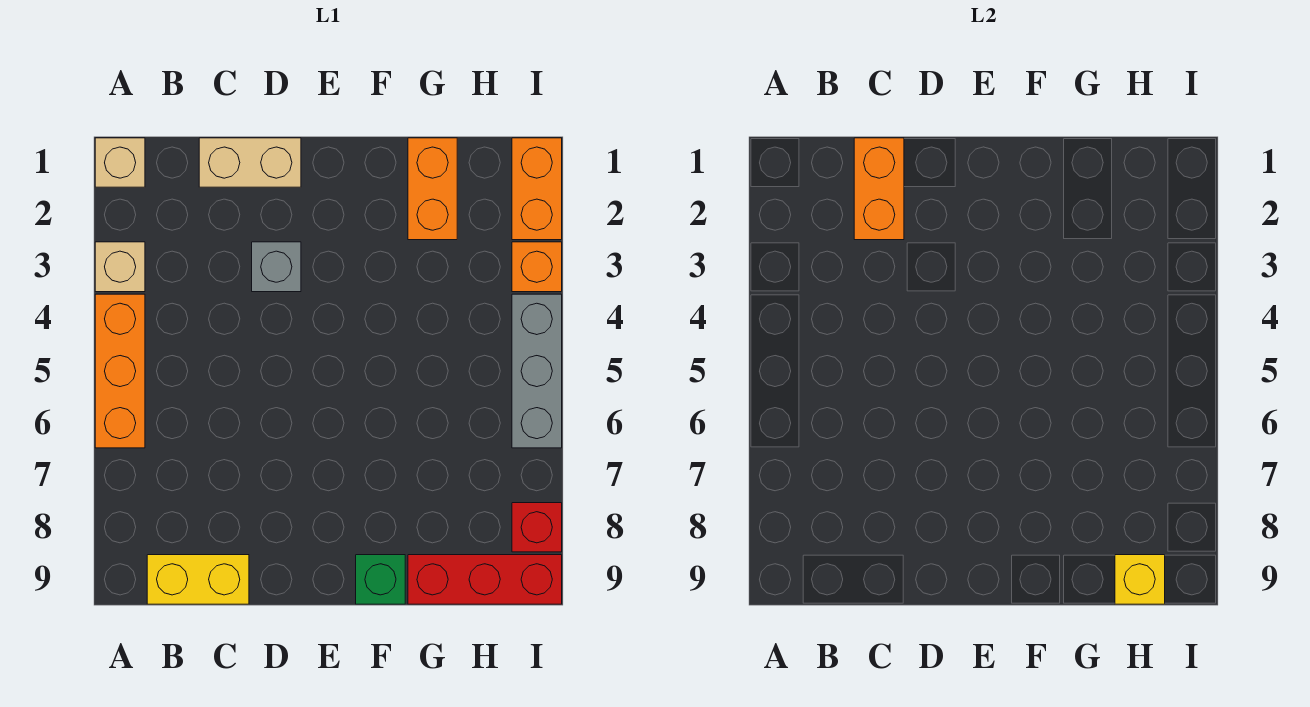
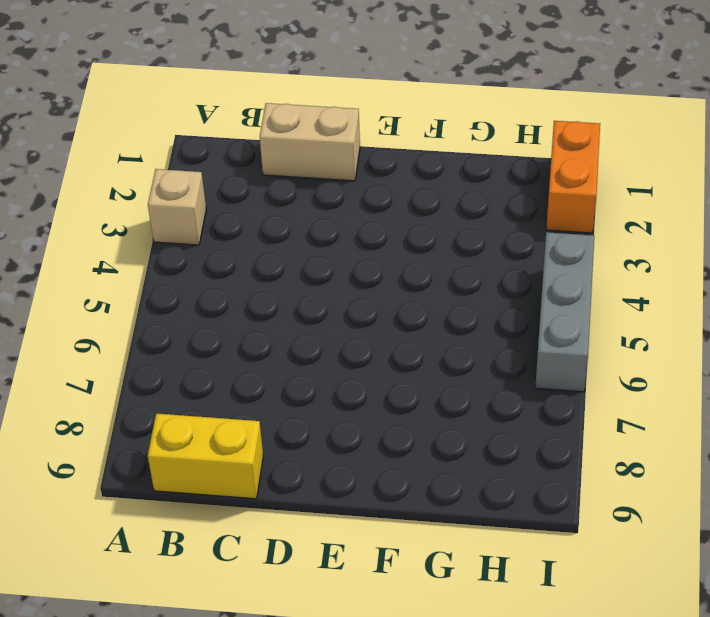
none -> tan brick A1 level 1
none -> orange brick A4:A6 level 1
none -> grey brick D3 level 1

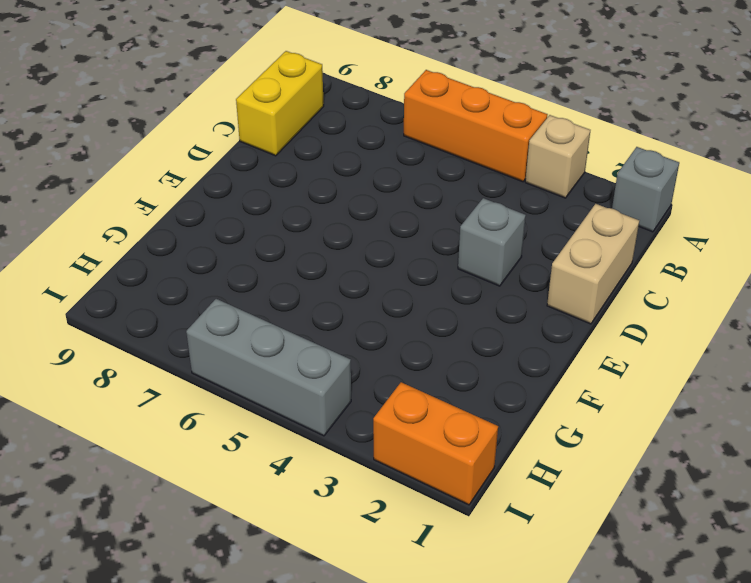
grey brick A1 level 1 -> tan brick A1 level 1
none -> green brick F9 level 1
none -> orange brick G1:G2 level 1
none -> red brick G9:I9 level 1

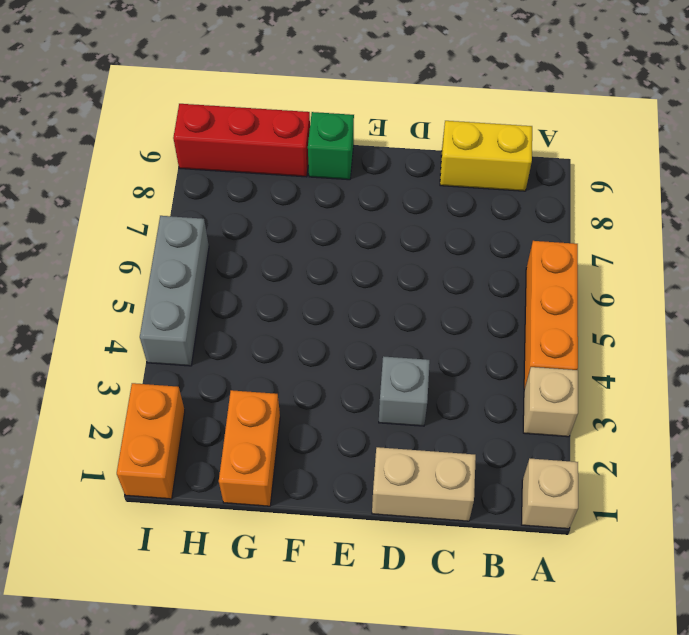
none -> orange brick I3 level 1
none -> red brick I8 level 1
none -> orange brick C1:C2 level 2

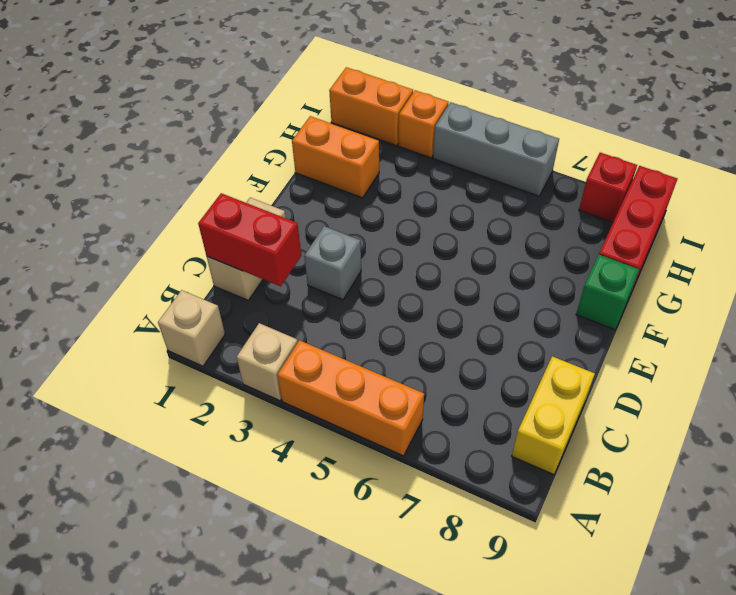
red brick C1:C2 level 2 -> orange brick C1:C2 level 2
none -> yellow brick H9 level 2

